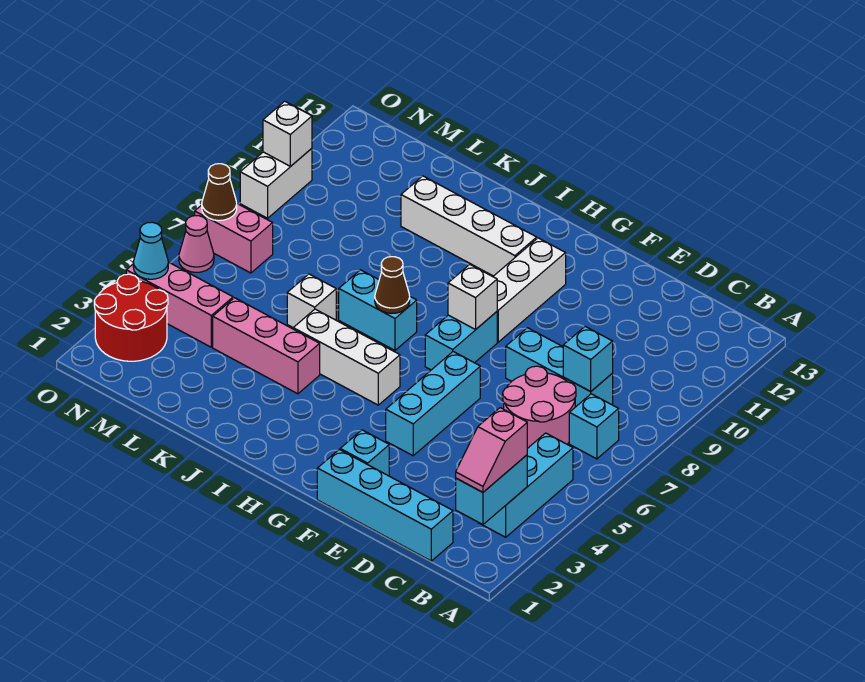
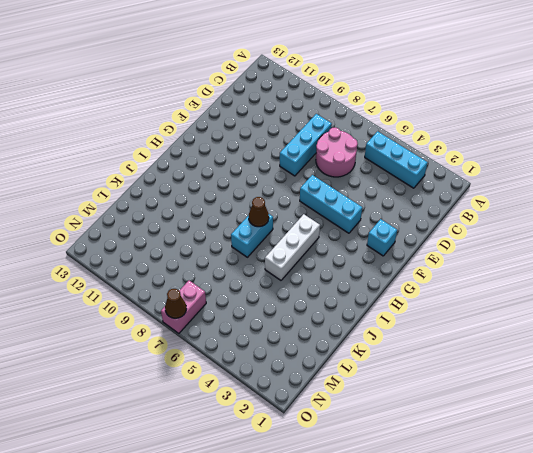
none -> cyan brick B7 level 1
none -> cyan brick C1:F1 level 1
none -> cyan brick G7:G8 level 1

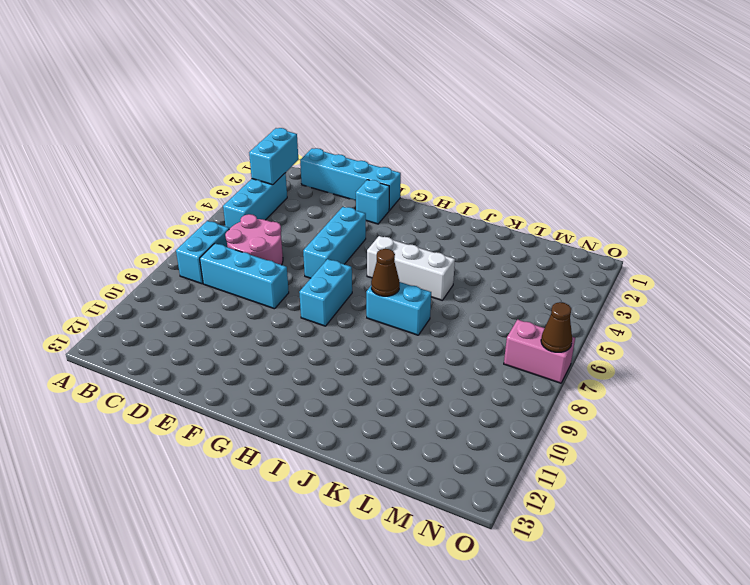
cyan brick B7:B8 level 1 -> cyan brick B7 level 1
none -> white brick G9:G11 level 1
none -> white brick H11:K11 level 1
none -> pink brick J4:L4 level 1

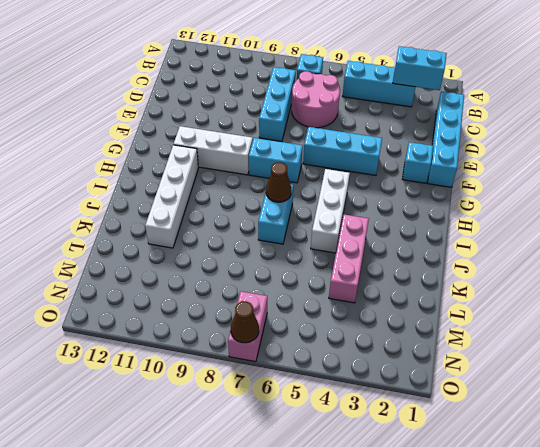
none -> white brick K6 level 1
none -> pink brick M4:O4 level 1
none -> red round brick N2:O3 level 1

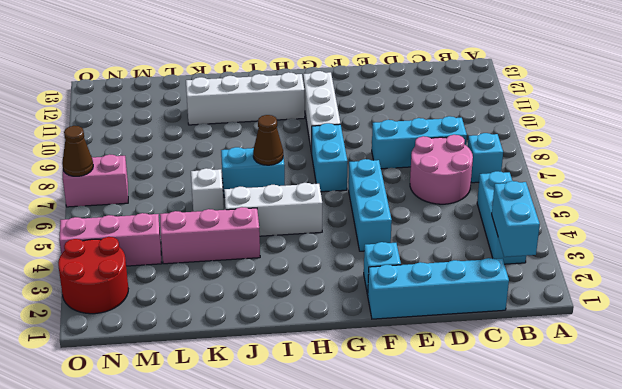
none -> pink cone O6 level 1
none -> white brick O9:O10 level 1
none -> cyan brick C8 level 2

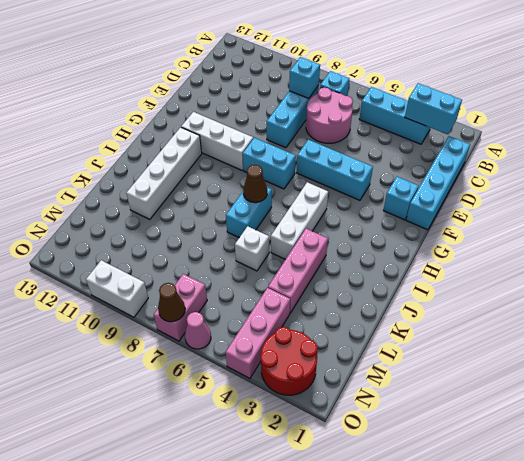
none -> white brick G8 level 2
none -> cyan cone O4 level 2
none -> white brick O10 level 2

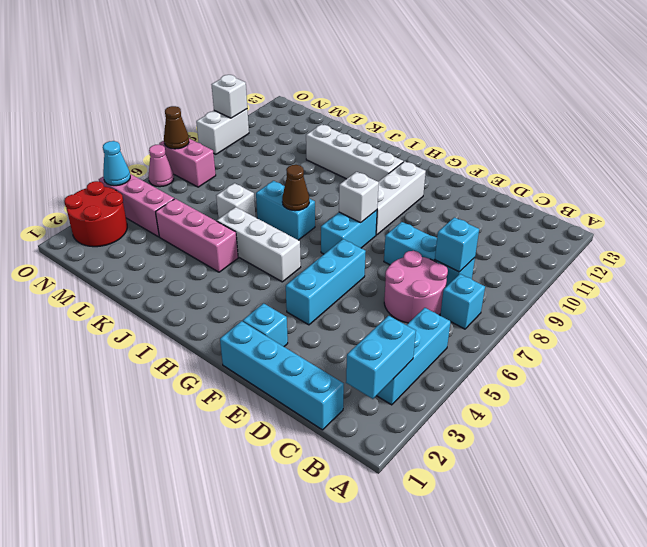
none -> pink slope B2:B3 level 3 top 3

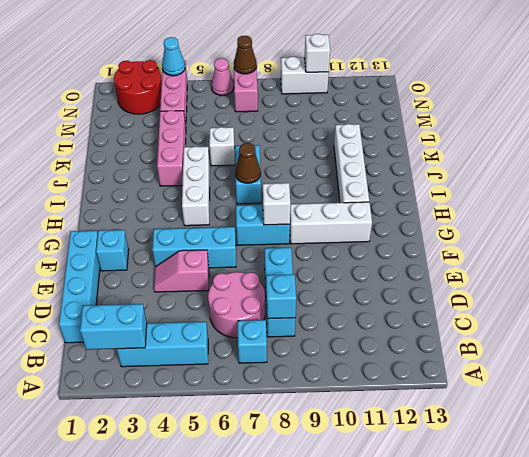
pink slope E4:E5 level 1 top 5 -> pink slope B2:B3 level 3 top 3

